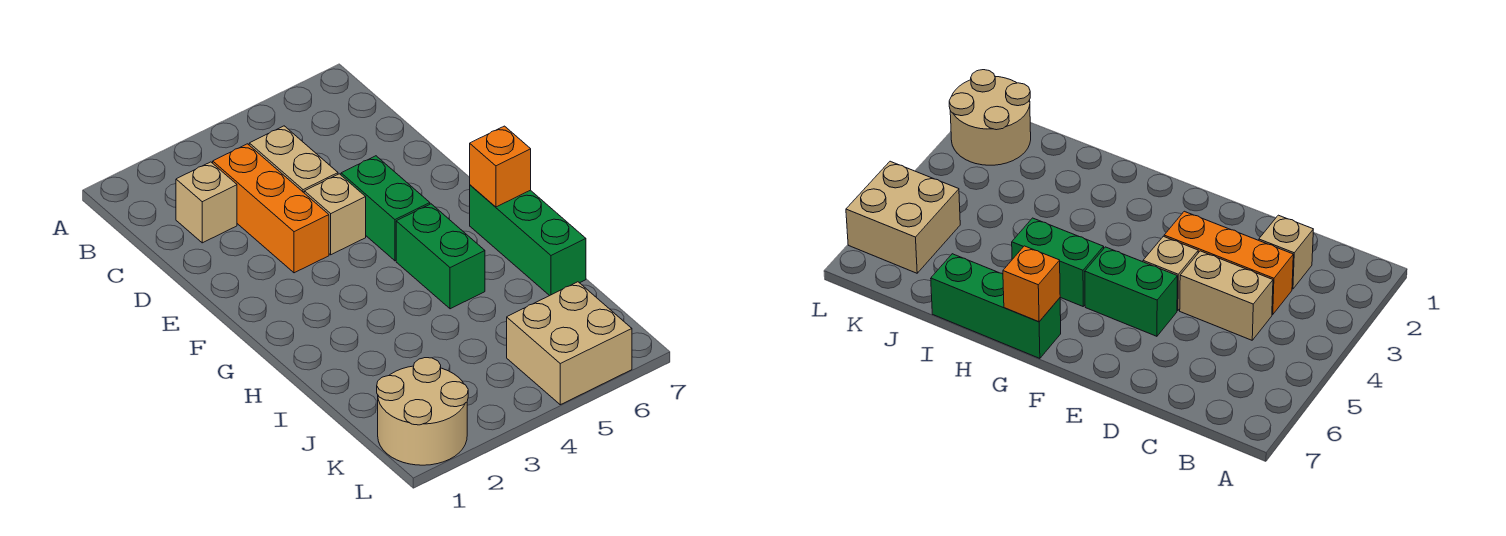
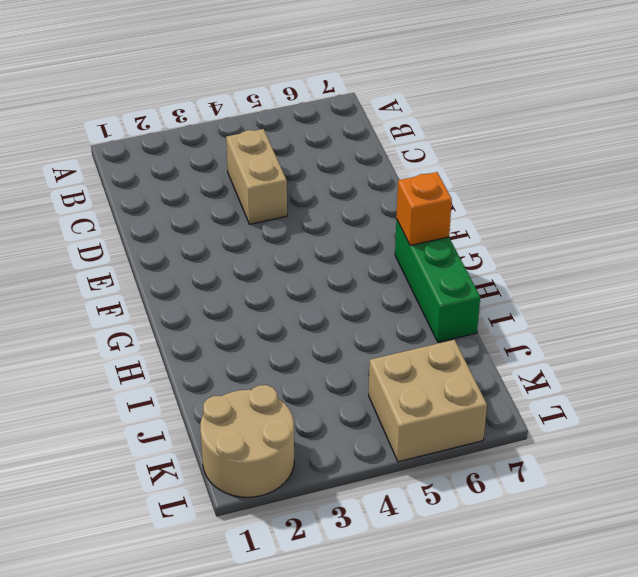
none -> tan brick C2 level 1
none -> orange brick C3:E3 level 1

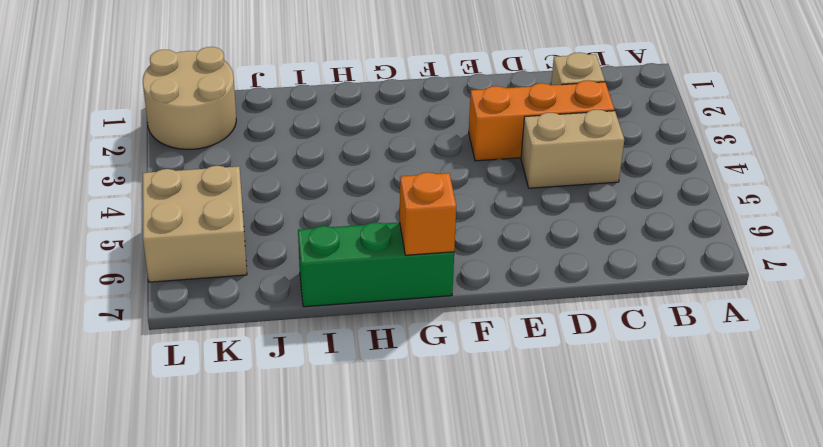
none -> tan brick E4 level 1
none -> green brick E5:F5 level 1

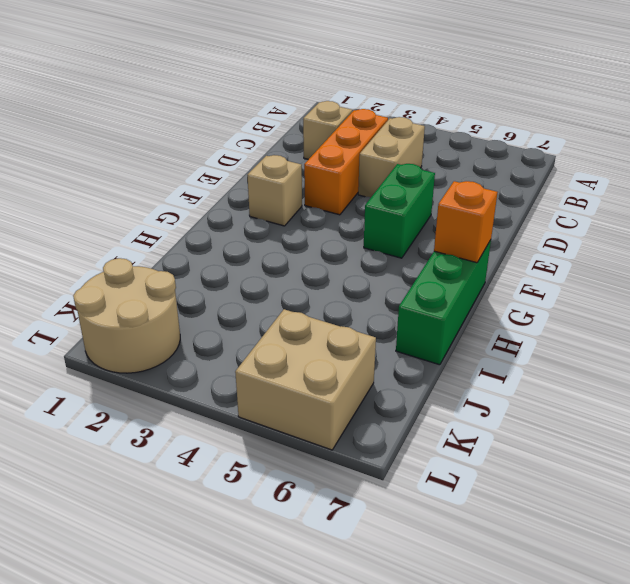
tan brick F2 level 1 -> tan brick E4 level 1
none -> green brick G5:H5 level 1

